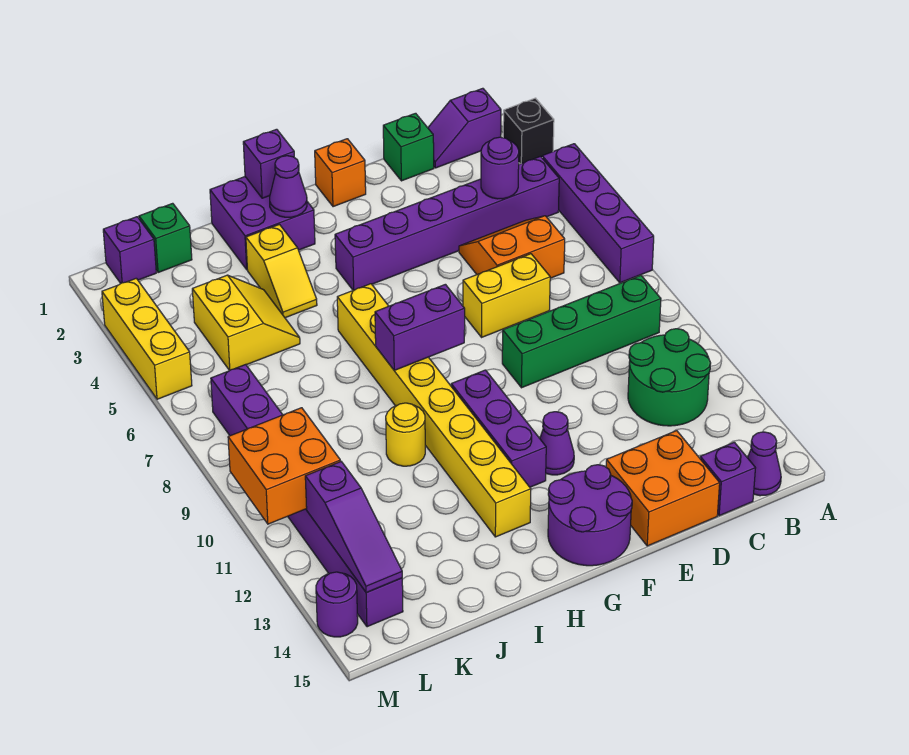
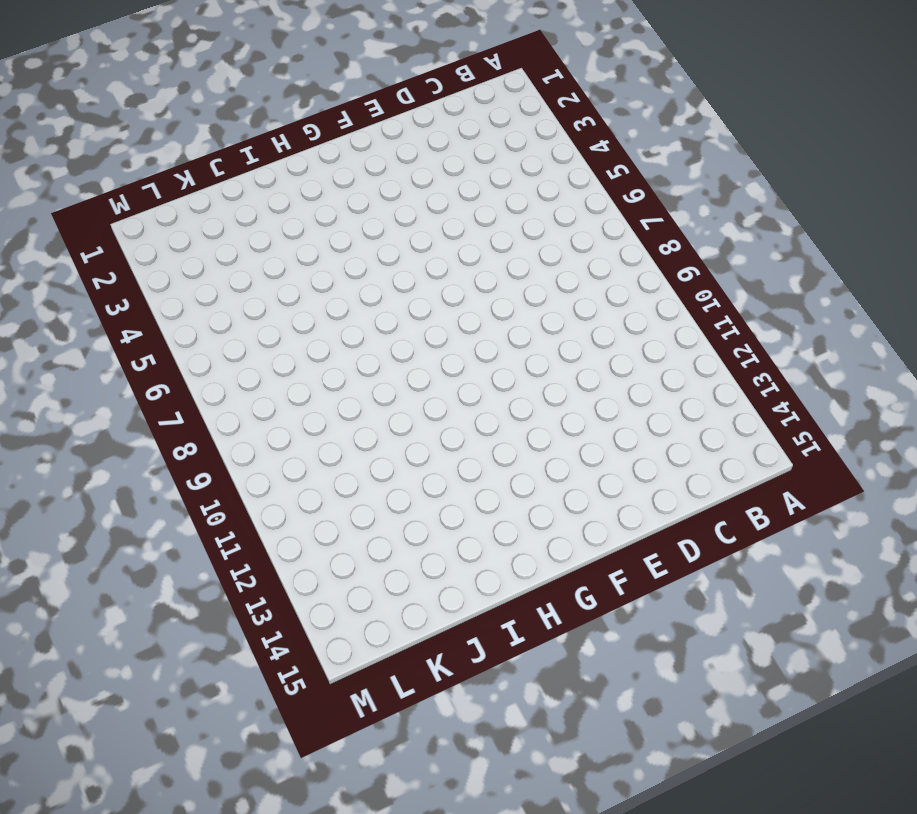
none -> black brick A2 level 1
none -> purple brick A4:A7 level 1
none -> purple slope B1:C1 level 1 top B
none -> purple brick B4:G4 level 1

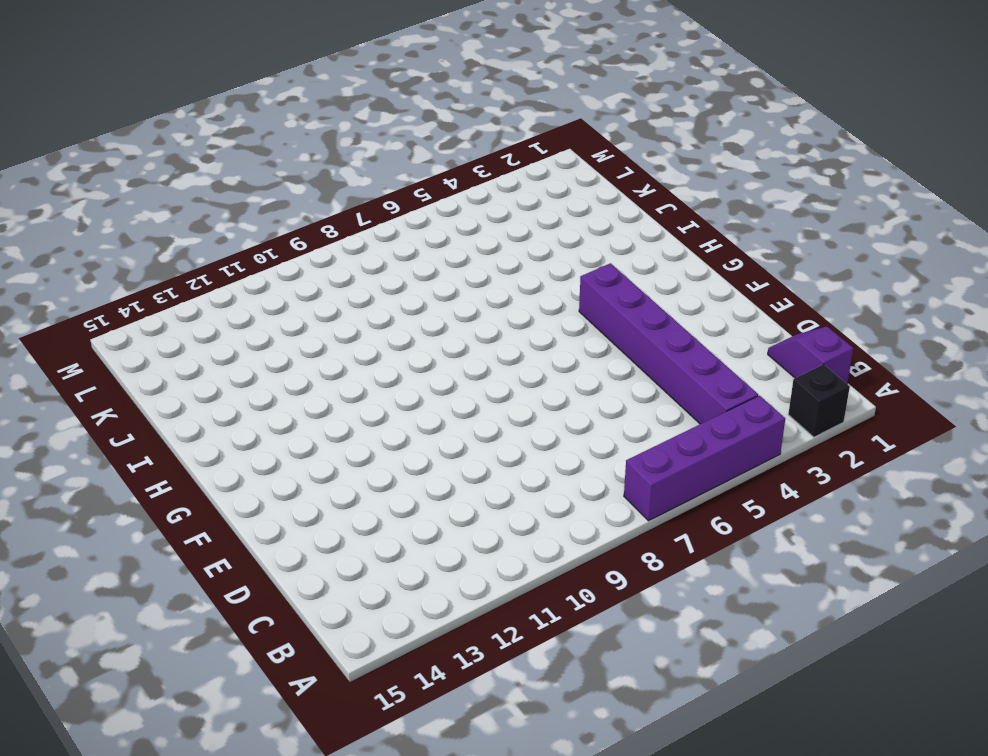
none -> green brick B9:E9 level 1
none -> green round brick B11:C12 level 1
none -> purple cone B15 level 1
none -> orange slope C5:D6 level 1 top 6

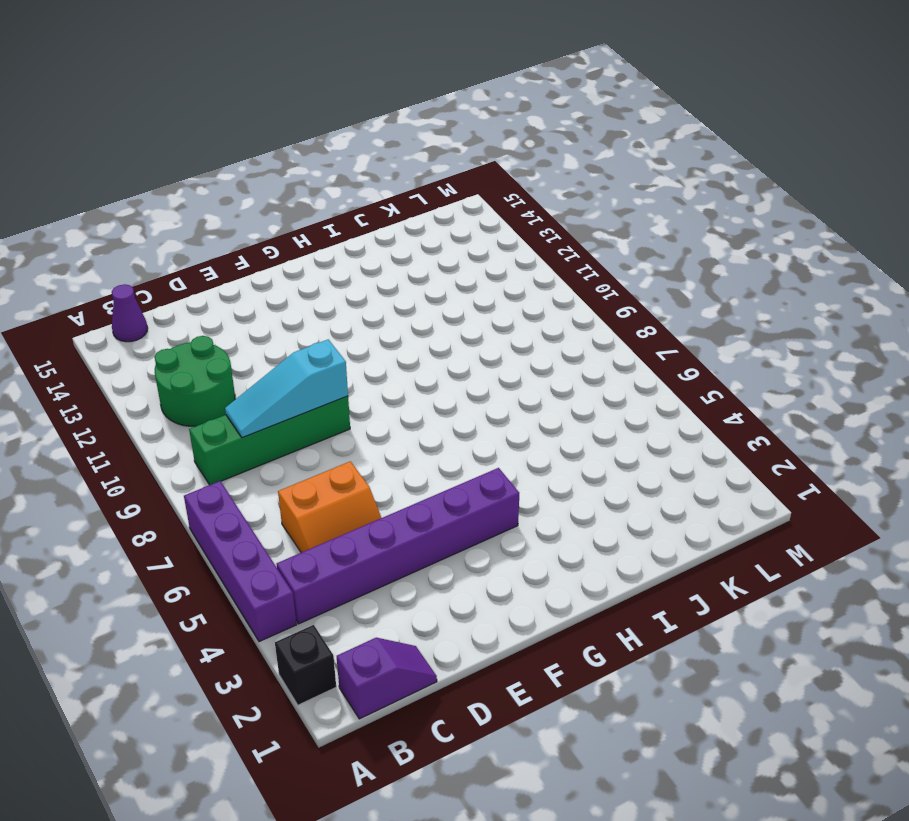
cyan slope C9:E9 level 2 top E -> none
none -> purple brick C15 level 1
none -> green brick D1 level 1
none -> yellow brick D7:E7 level 1
none -> orange brick D14:E15 level 1

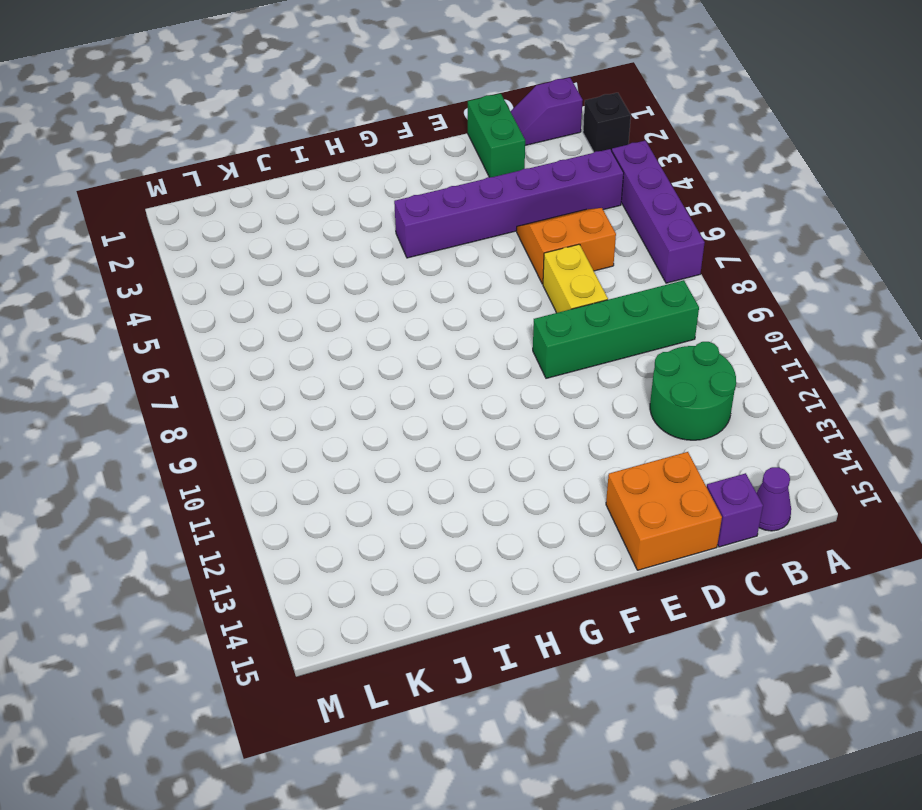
green brick D1:D2 level 1 -> green brick D1 level 1
yellow brick D7:D8 level 1 -> yellow brick D7:E7 level 1
none -> orange brick F1 level 1
none -> purple cone F12 level 1
none -> purple round brick F14:G15 level 1
none -> purple brick G10:G12 level 1

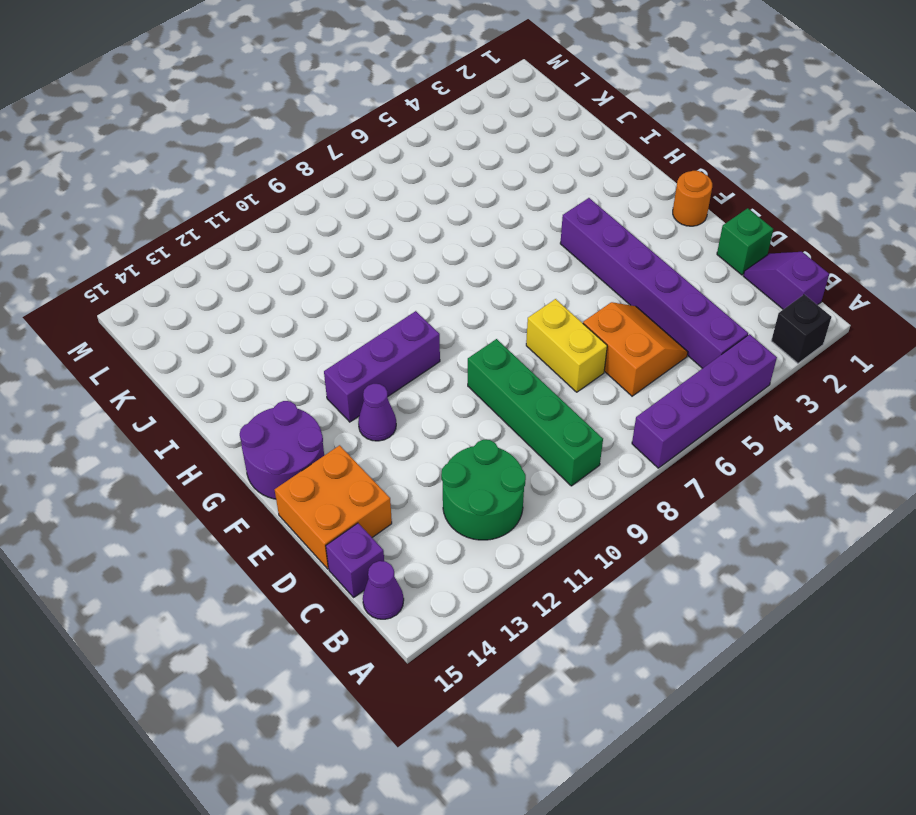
orange round brick F1 level 1 -> orange brick F1 level 1
none -> purple brick H1:I2 level 1
none -> yellow brick H6:H13 level 1
none -> yellow slope I3:I4 level 1 top 3
none -> yellow round brick I10 level 1

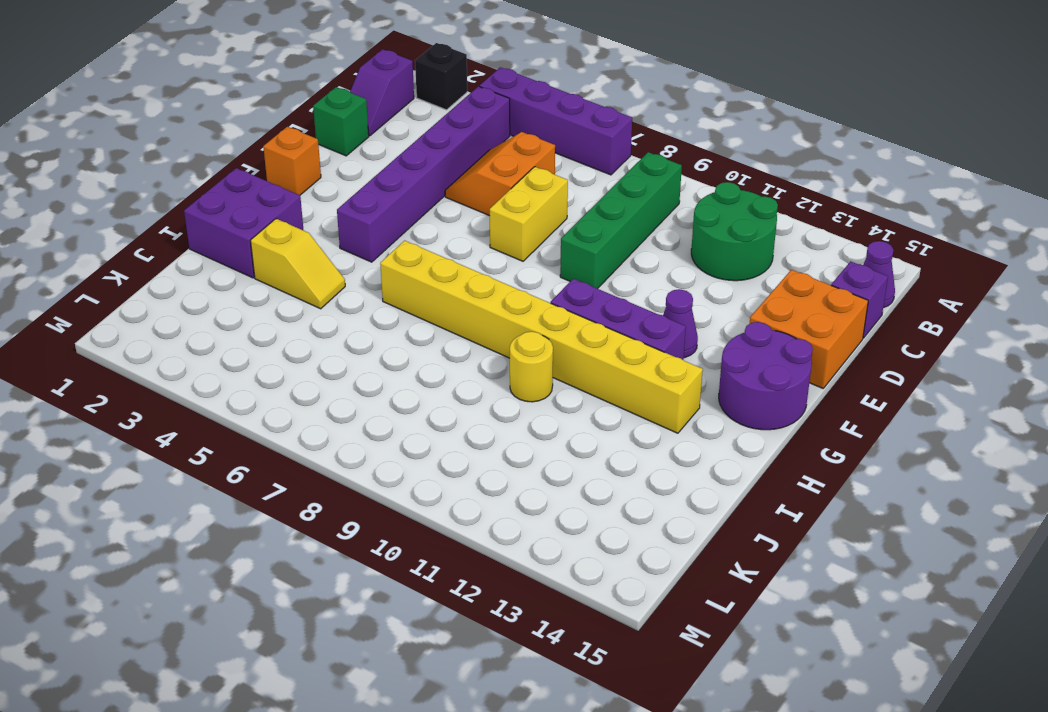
none -> yellow slope J4:K5 level 1 top K
none -> green brick K1 level 1
none -> purple brick L1 level 1
none -> purple brick L7:L14 level 1

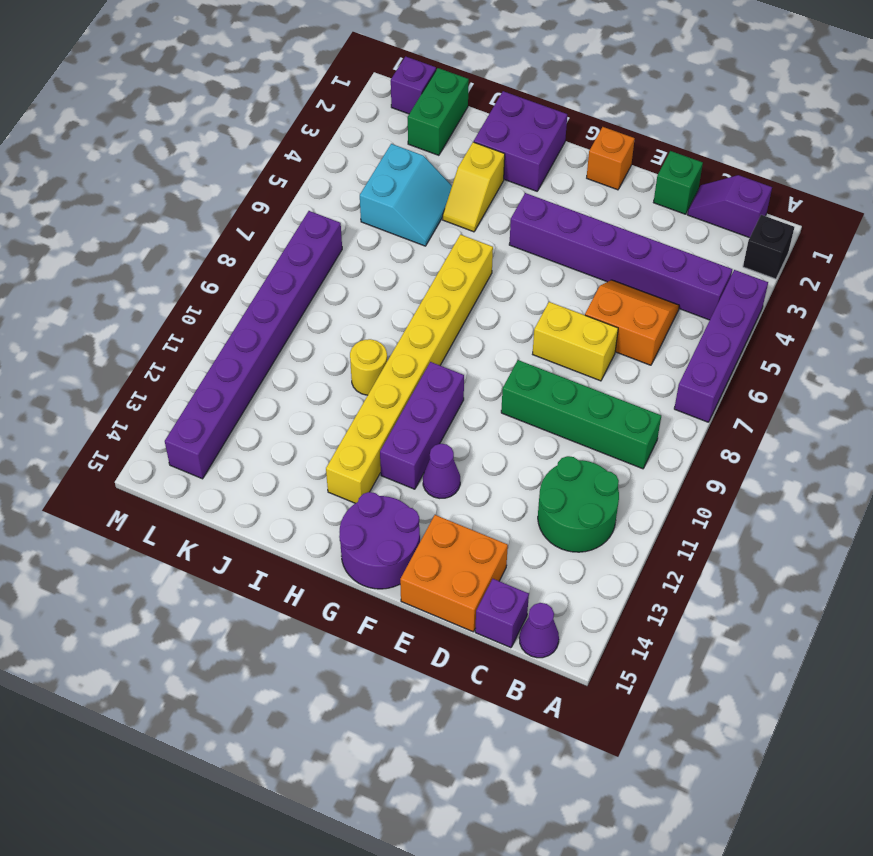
cyan slope J4:K5 level 1 top K -> yellow slope J4:K5 level 1 top K
green brick K1:K2 level 1 -> green brick K1 level 1
none -> yellow brick M3:M5 level 1
none -> purple round brick M14 level 1
none -> purple round brick C4 level 2
none -> purple brick G8:H8 level 2

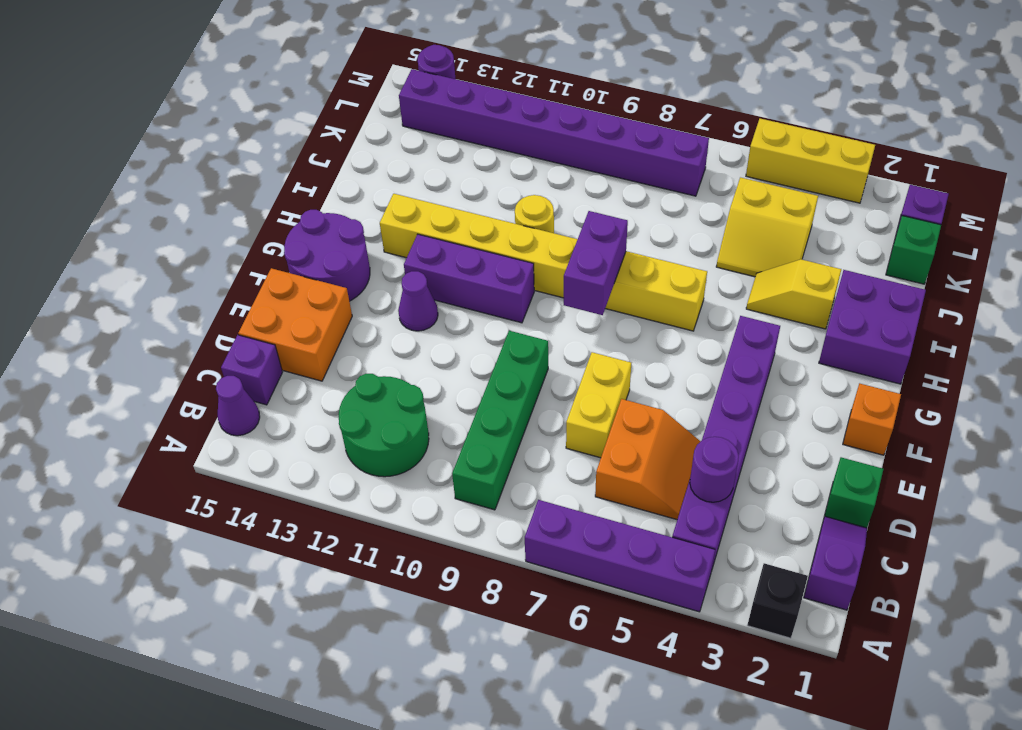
none -> purple brick H1 level 2
none -> purple cone H2 level 2
none -> orange brick L10:M11 level 2
none -> purple slope L12:L14 level 2 top 12

